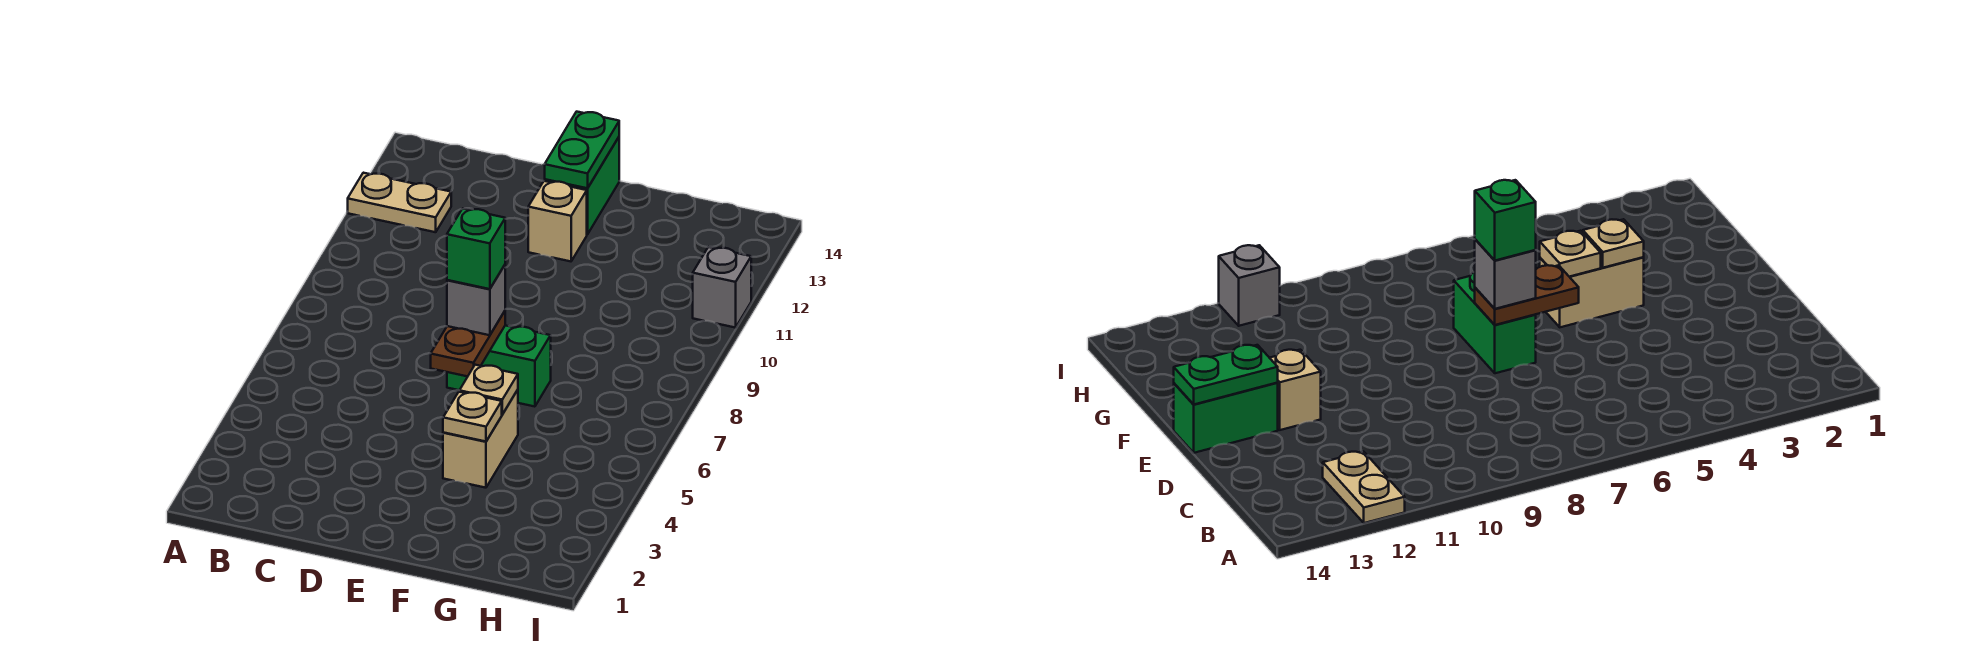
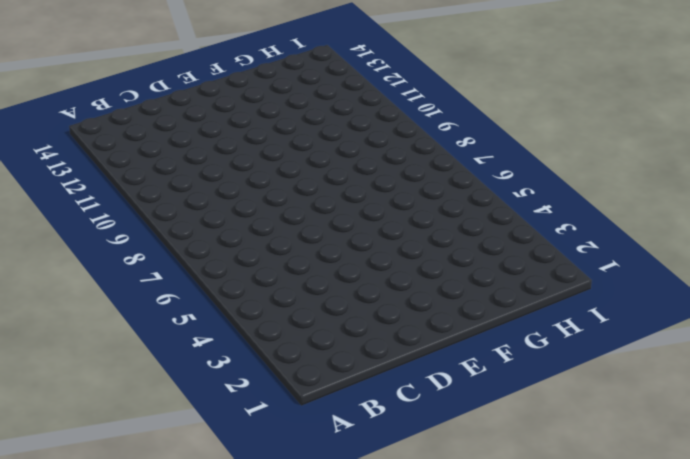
none -> tan plate A12:B12 level 1
none -> green brick E7:F7 level 1
none -> tan brick E12 level 1

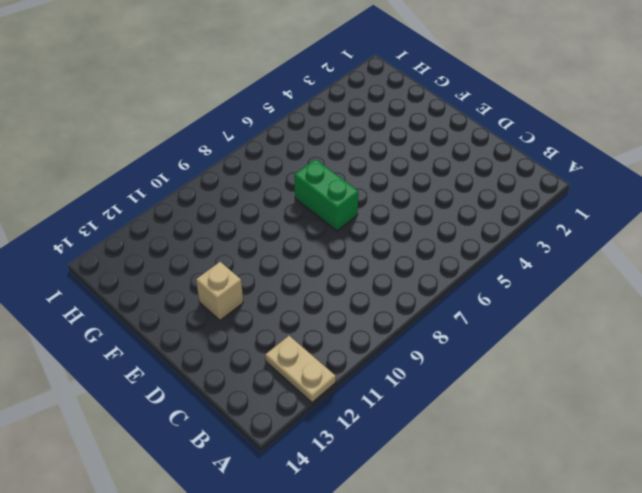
none -> green brick E13:E14 level 1
none -> tan brick F4:F5 level 1
none -> grey brick I11 level 1

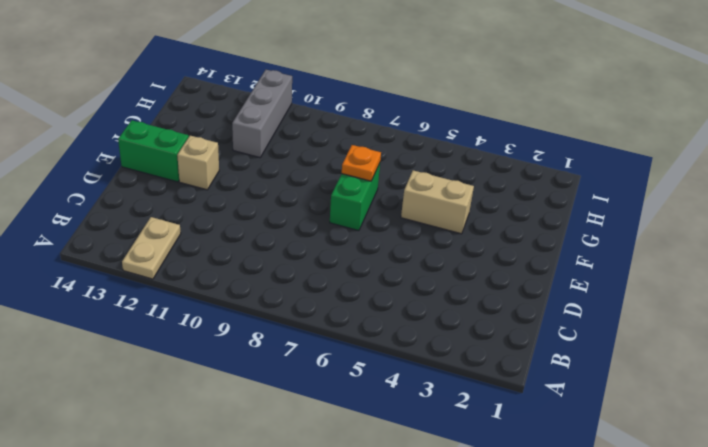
orange plate F7 level 2 -> none
grey brick G11:I11 level 1 -> grey brick I11 level 1
none -> brown plate E6:E7 level 2
none -> green plate E13:E14 level 2
none -> tan plate F4 level 2

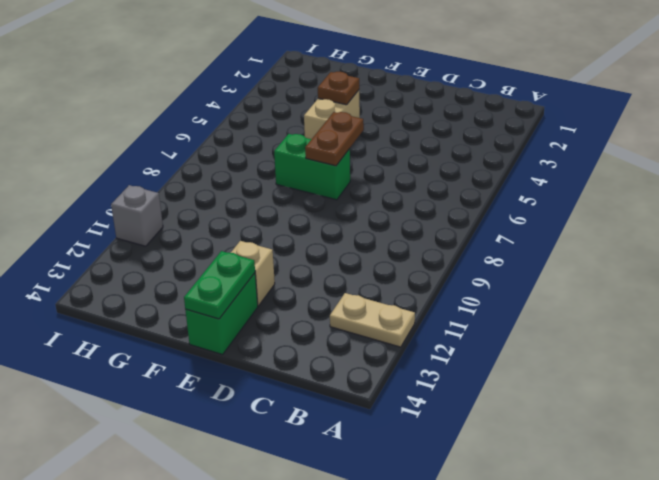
brown plate F4 level 2 -> tan plate F4 level 2
none -> tan plate F5 level 2
none -> grey brick E7 level 3
none -> green brick E7 level 4

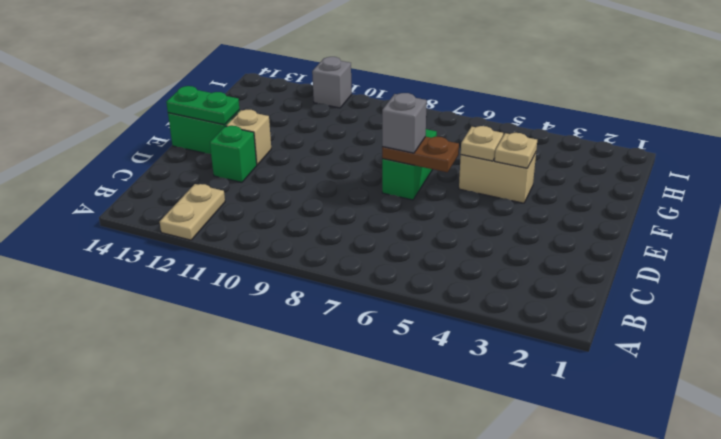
green brick D12 level 1 -> green brick E7 level 4

